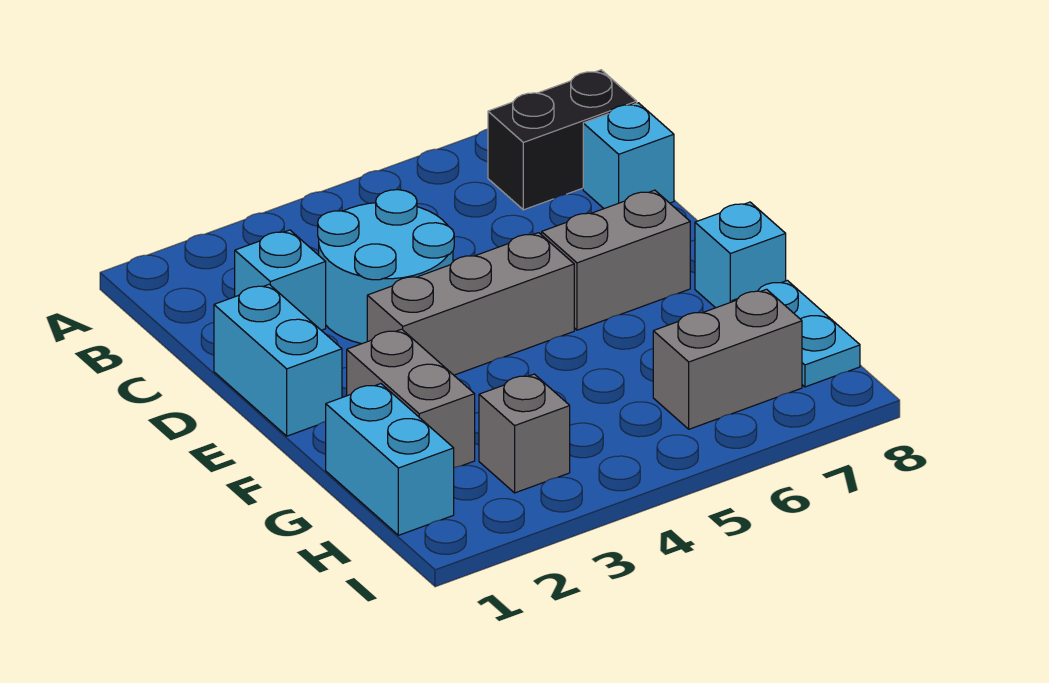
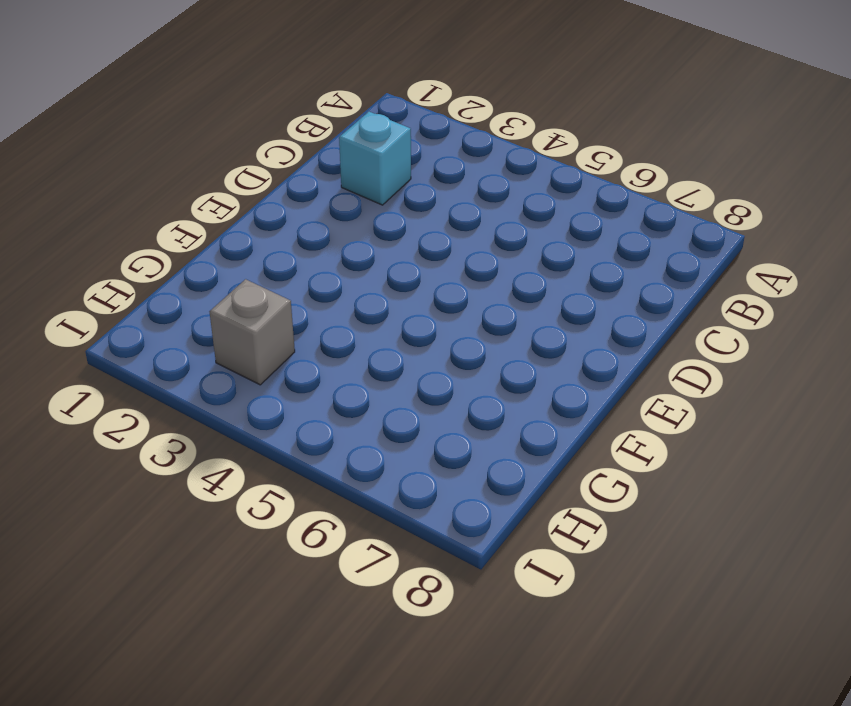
none -> black brick B7:B8 level 1
none -> cyan round brick C3:D4 level 1
none -> cyan brick C8 level 1

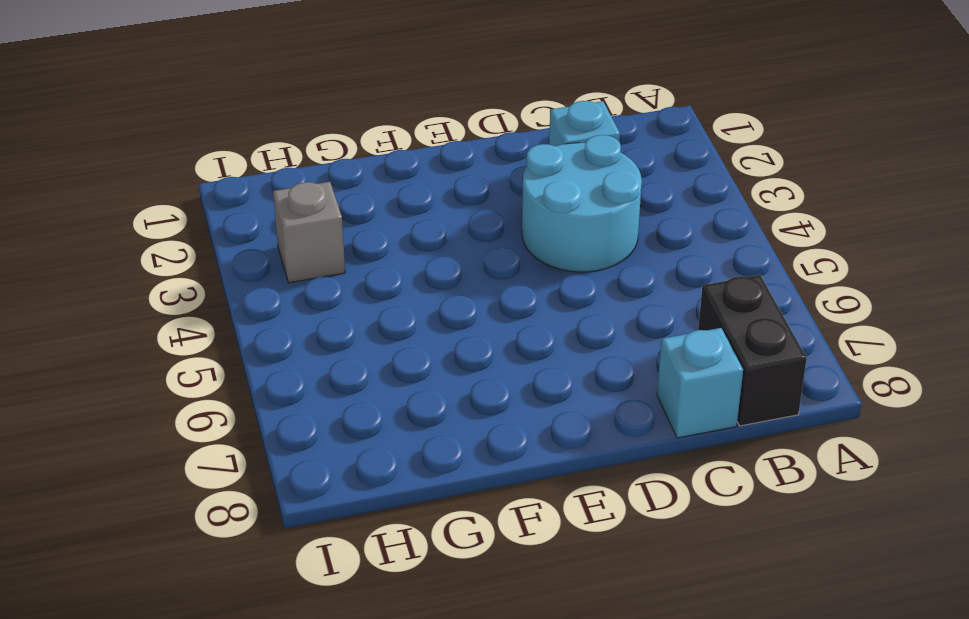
none -> cyan brick D1:E1 level 1
none -> grey brick E3:E5 level 1
none -> grey brick E6:E7 level 1

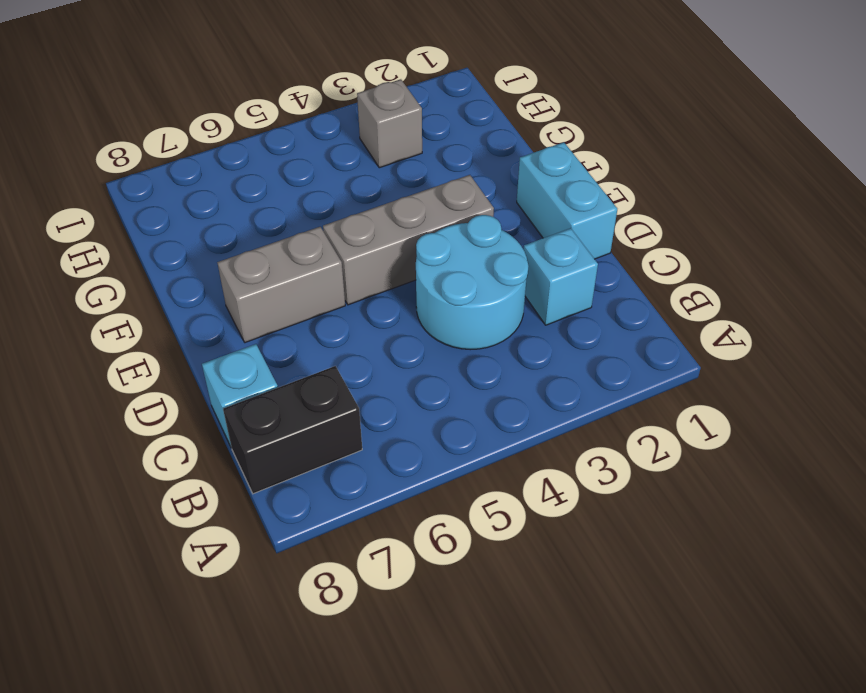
none -> grey brick F2:G2 level 1
none -> cyan brick F8 level 1
none -> cyan brick G1:H1 level 1

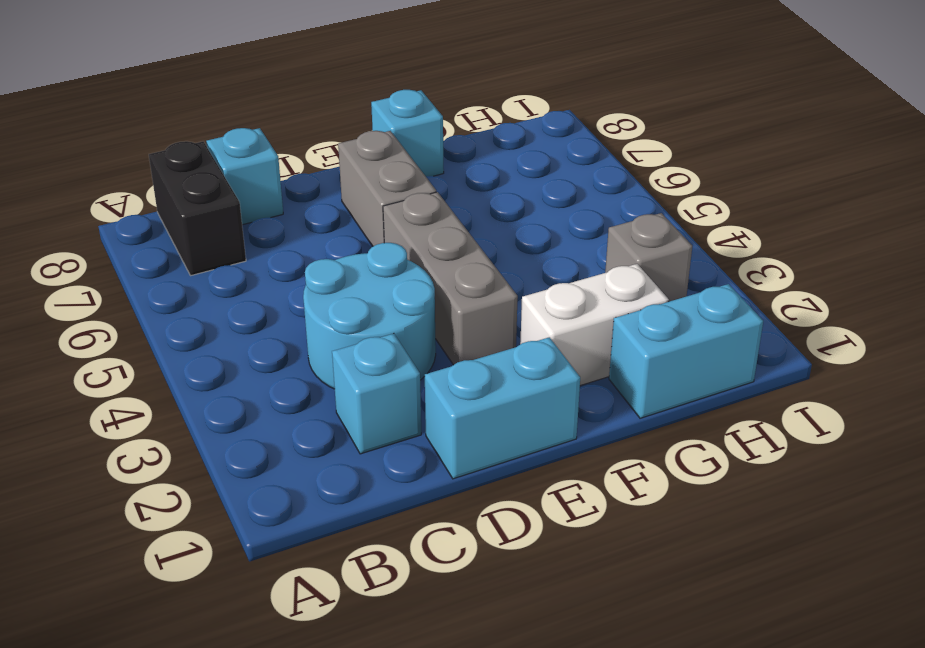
white brick F2:G2 level 1 -> grey brick F2:G2 level 1
none -> cyan plate G8:H8 level 1
none -> grey brick H6:H7 level 1

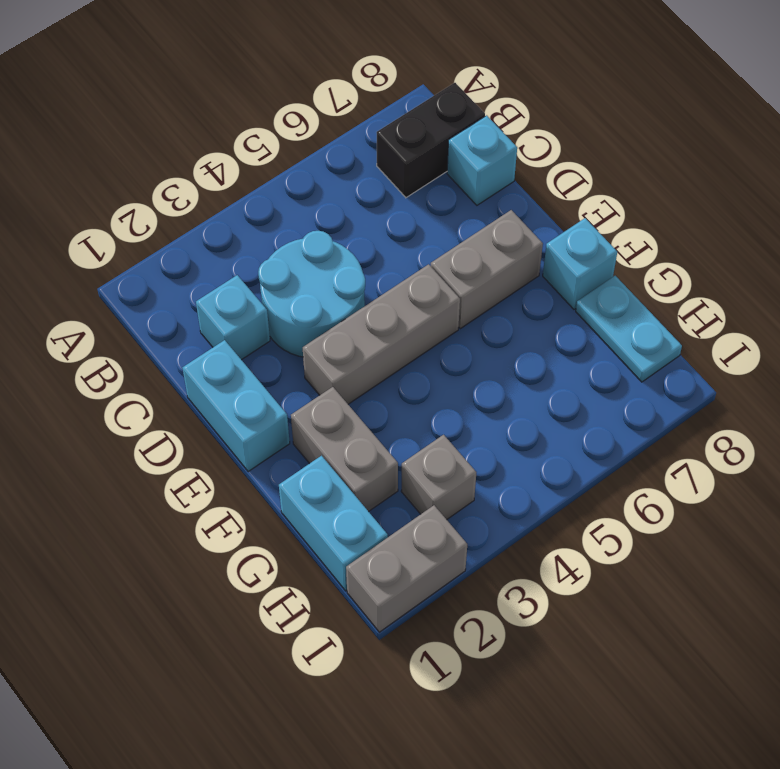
grey brick I1:I2 level 1 -> grey brick H6:H7 level 1

